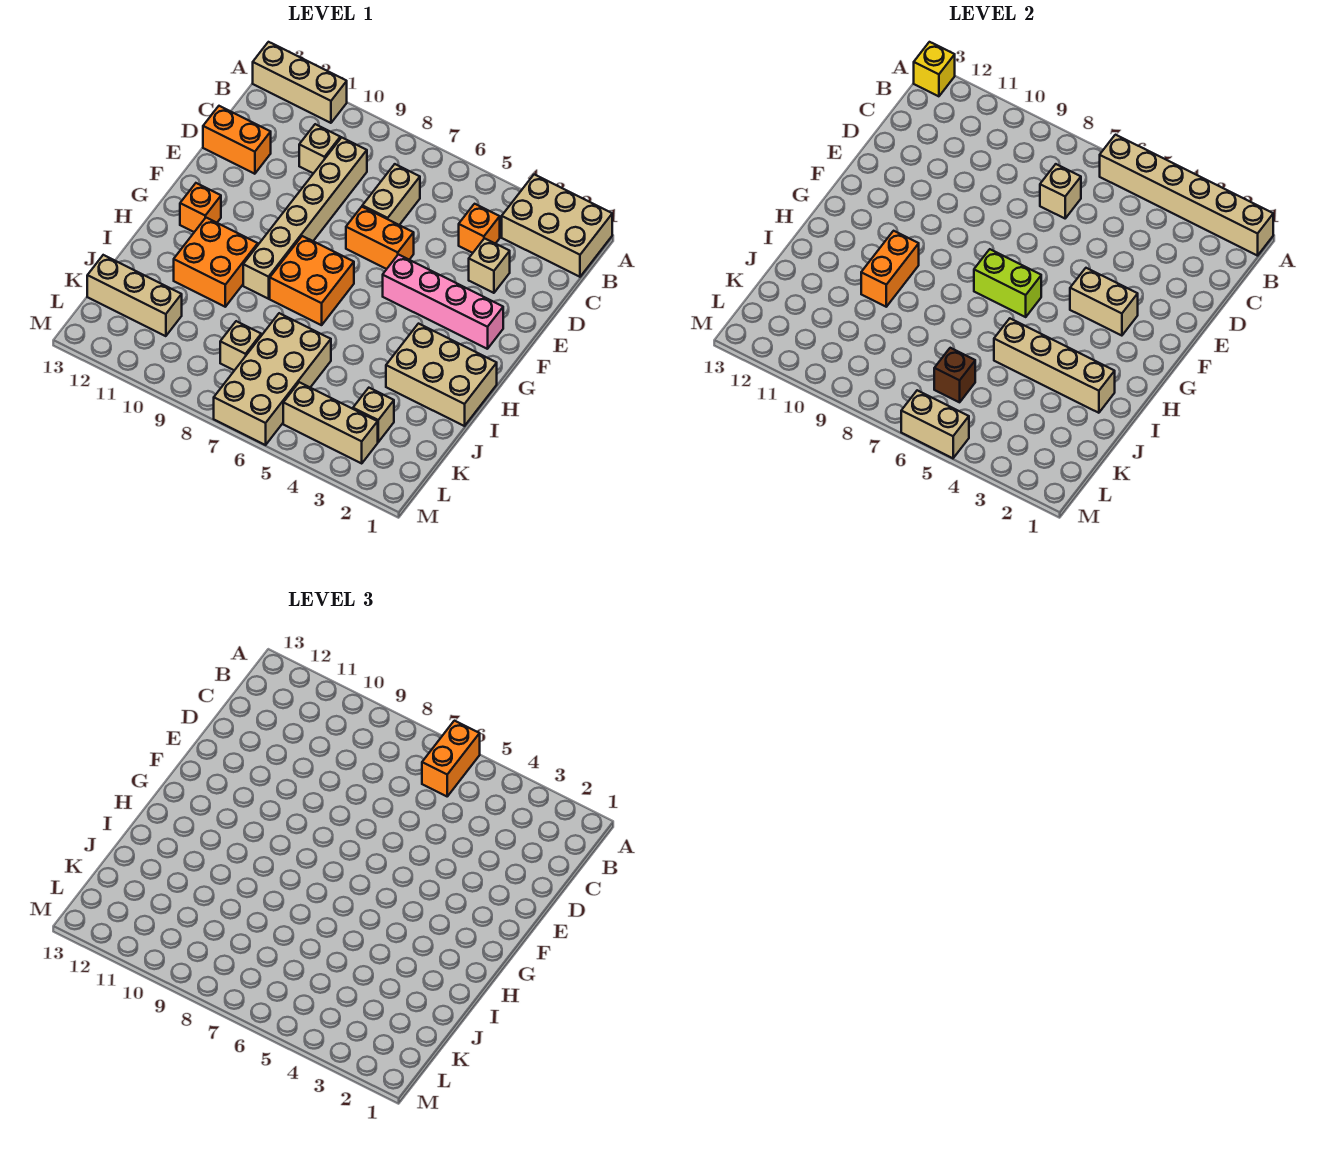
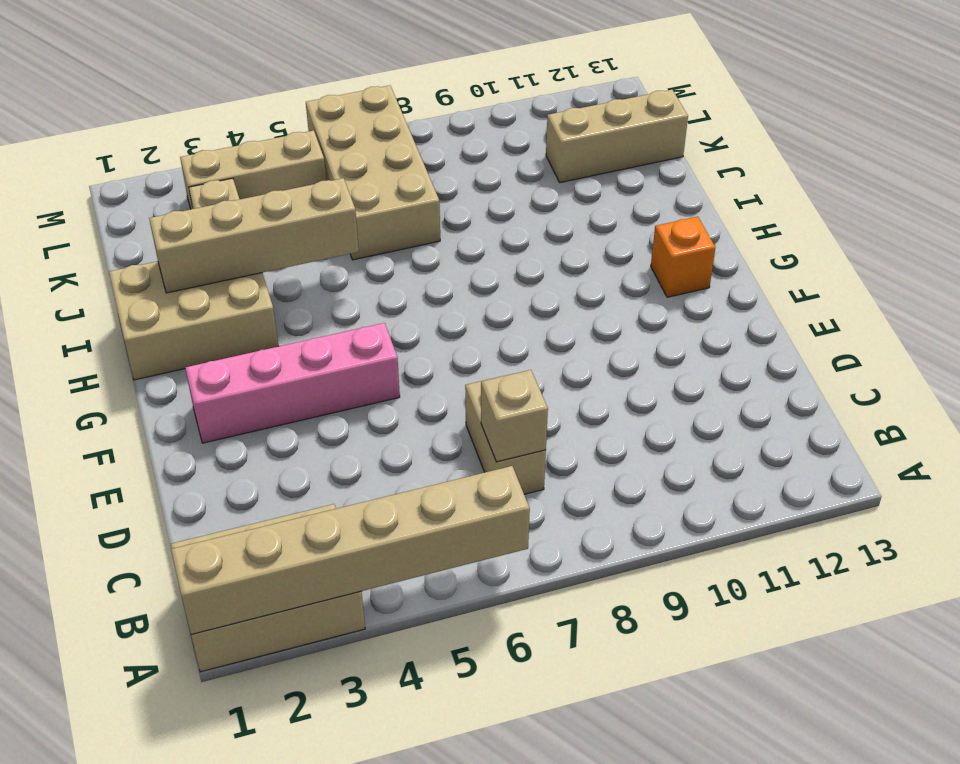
none -> tan brick A11:A13 level 1
none -> orange brick C4 level 1
none -> tan brick C9:H9 level 1

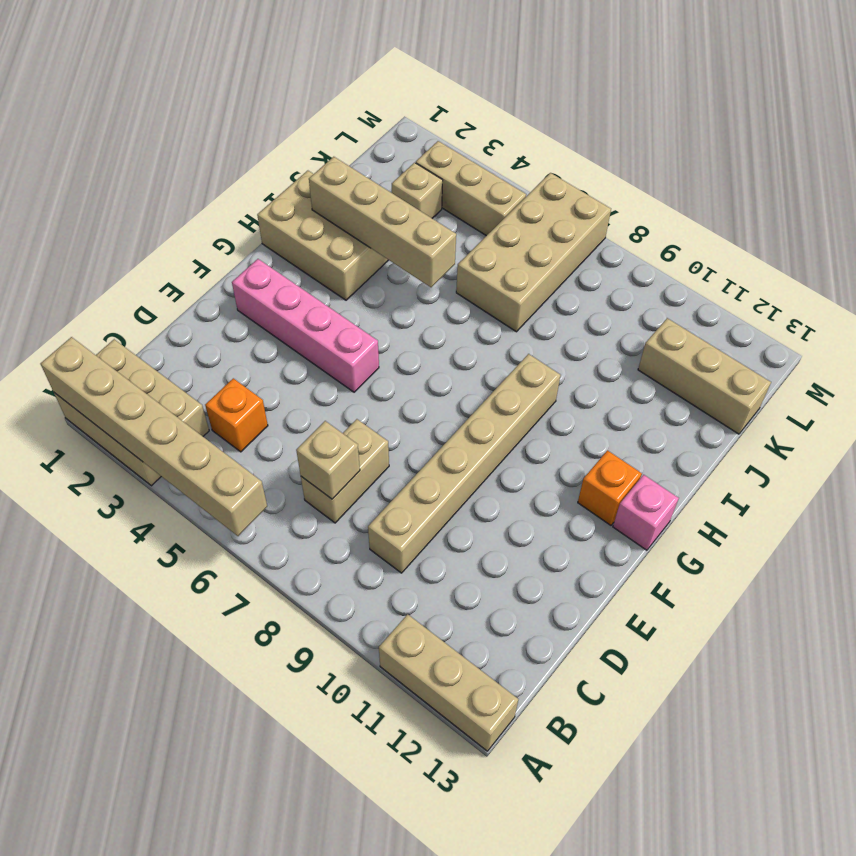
pink brick G13 level 1 -> none
none -> tan brick C10 level 1
none -> tan brick D3 level 1
none -> orange brick D12:D13 level 1

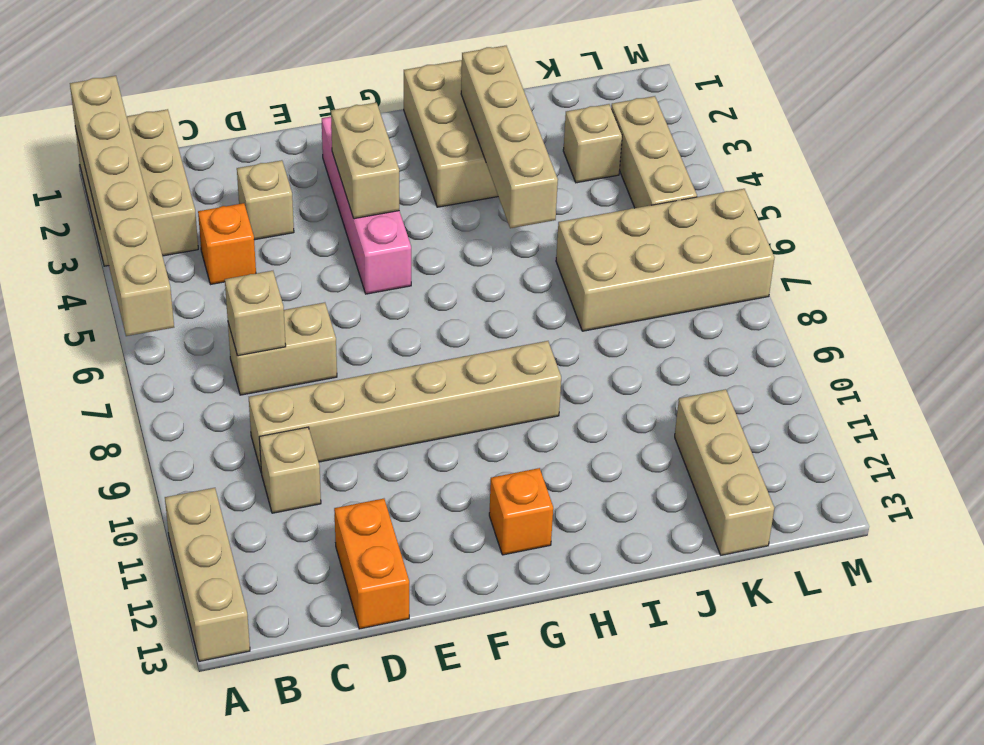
none -> orange brick E6:E7 level 1
none -> orange brick G7:H8 level 1
none -> orange brick H10:I11 level 1

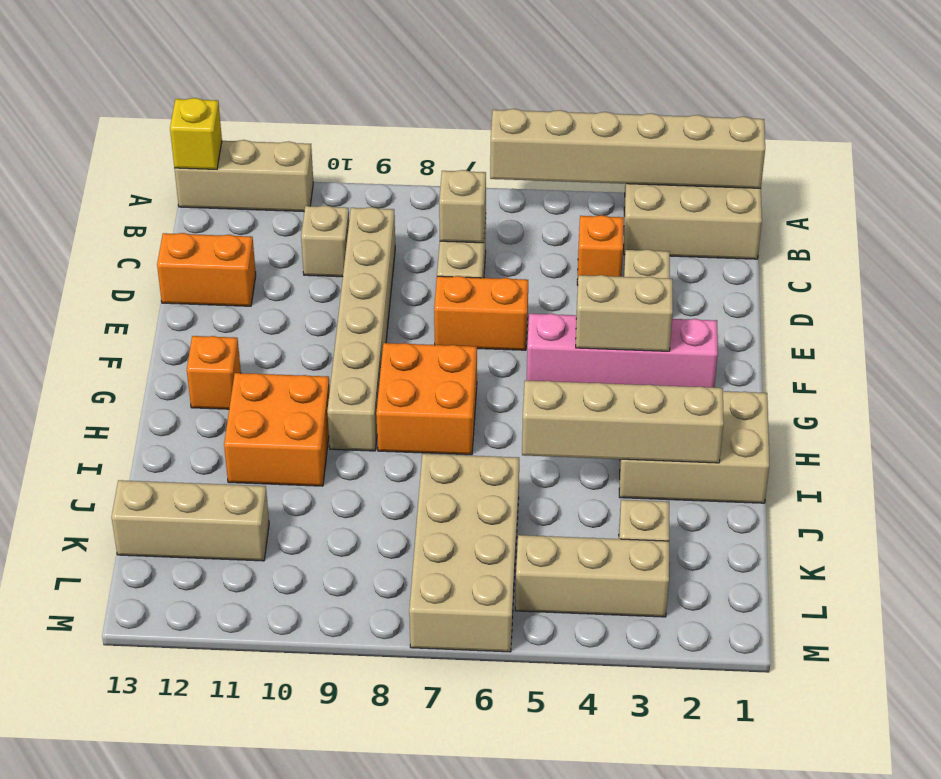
none -> tan brick K8 level 1
none -> lime brick G6:G7 level 2
none -> orange brick H10:I10 level 2

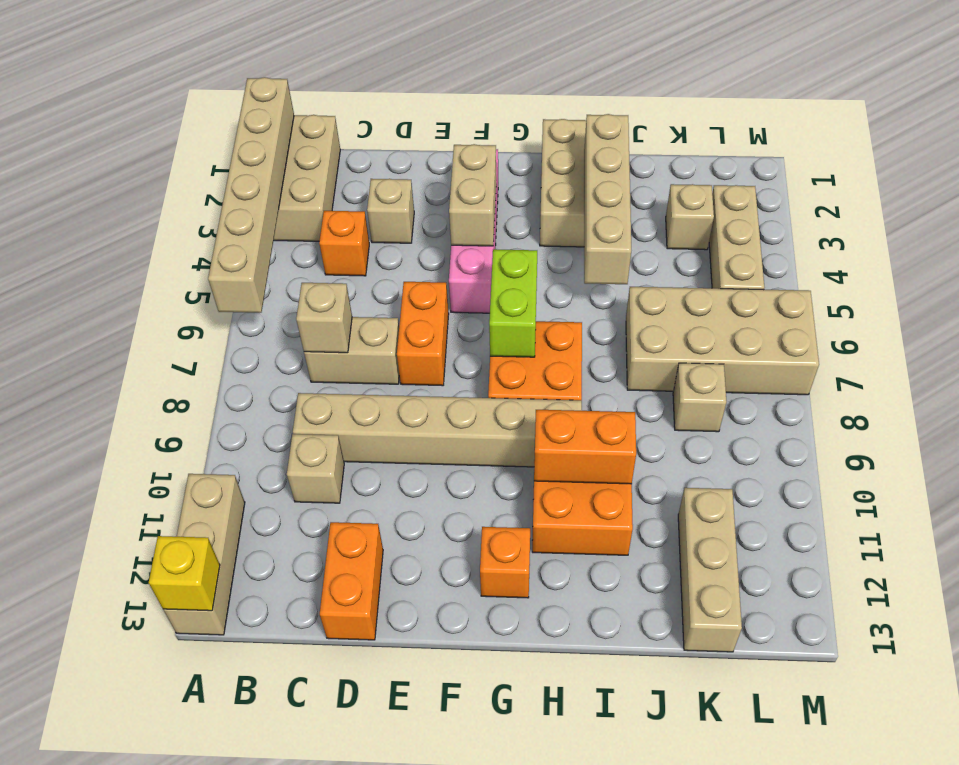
none -> brown brick K6 level 2
none -> tan brick M5:M6 level 2
none -> orange brick A6:B6 level 3

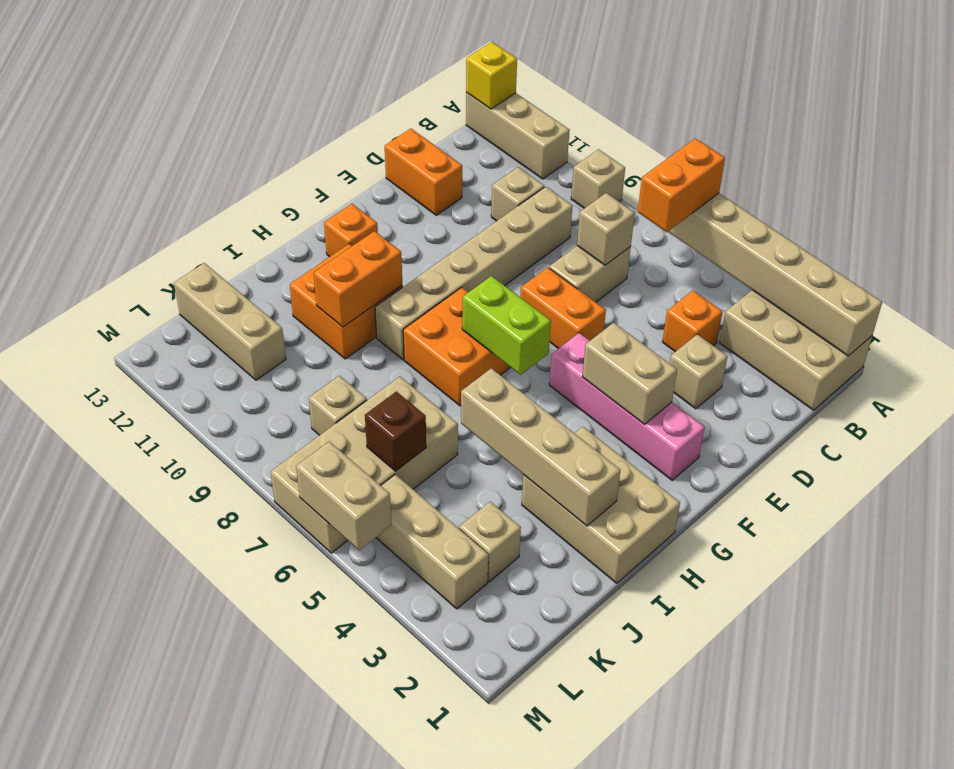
tan brick A9 level 1 -> none

